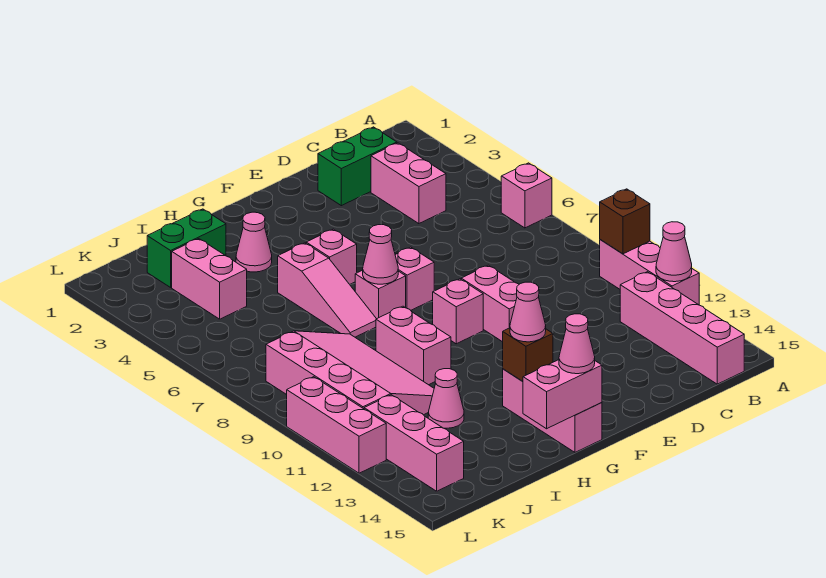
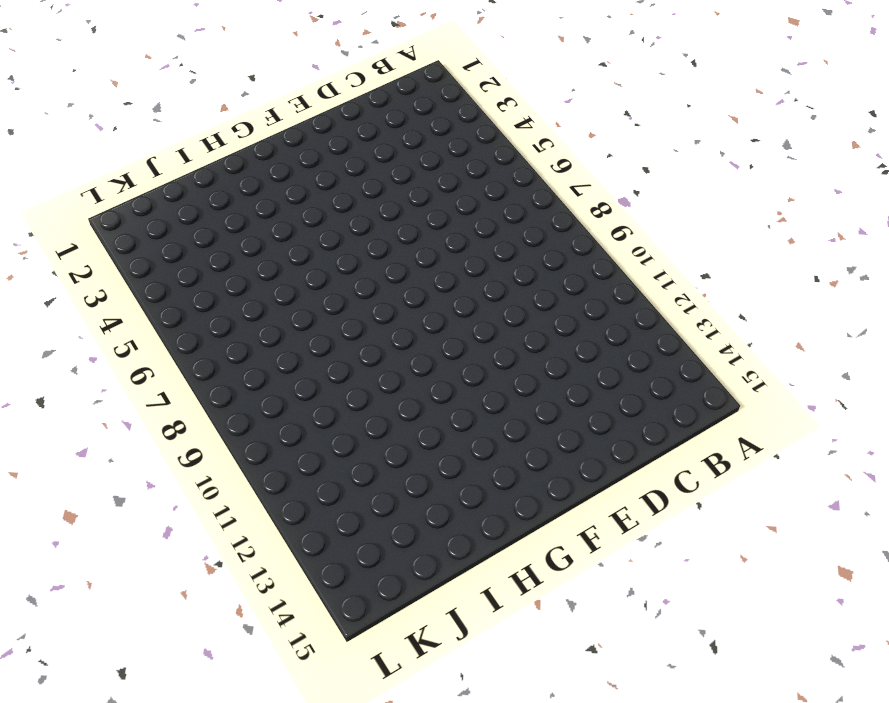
none -> pink brick A6 level 1
none -> pink brick A10:A12 level 1
none -> pink brick B12:B15 level 1

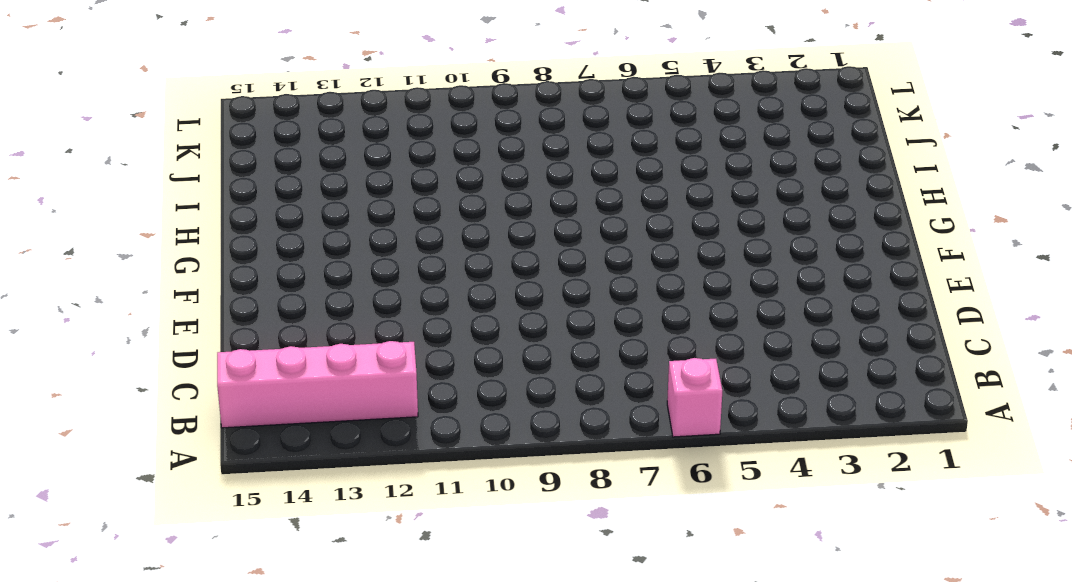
none -> pink brick A10:A12 level 1
none -> green brick C2:D2 level 1
none -> pink brick C3:C4 level 1

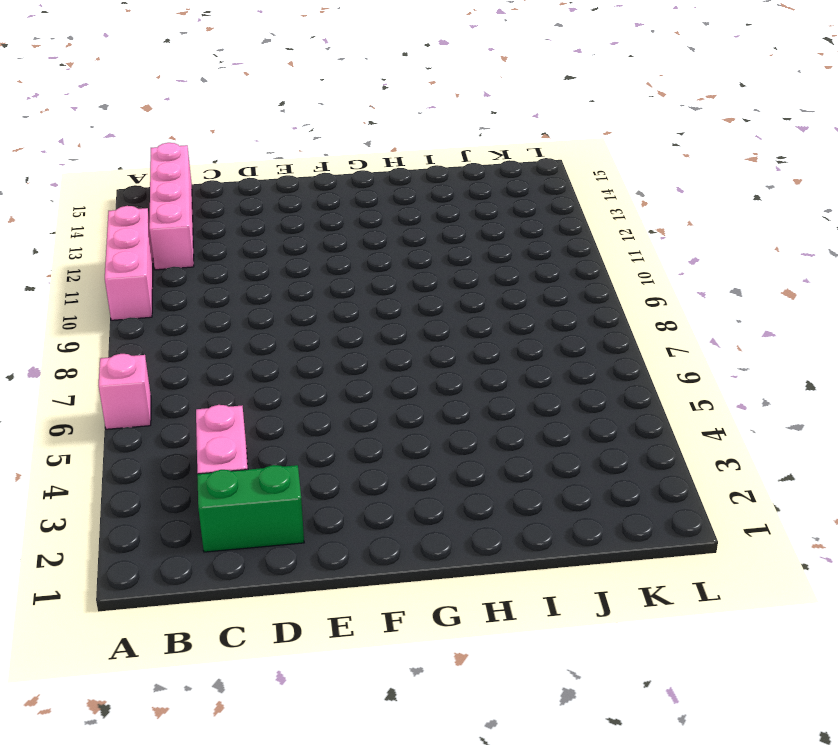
none -> pink brick E9:E10 level 1
none -> pink brick F7 level 1
none -> pink brick F9 level 1

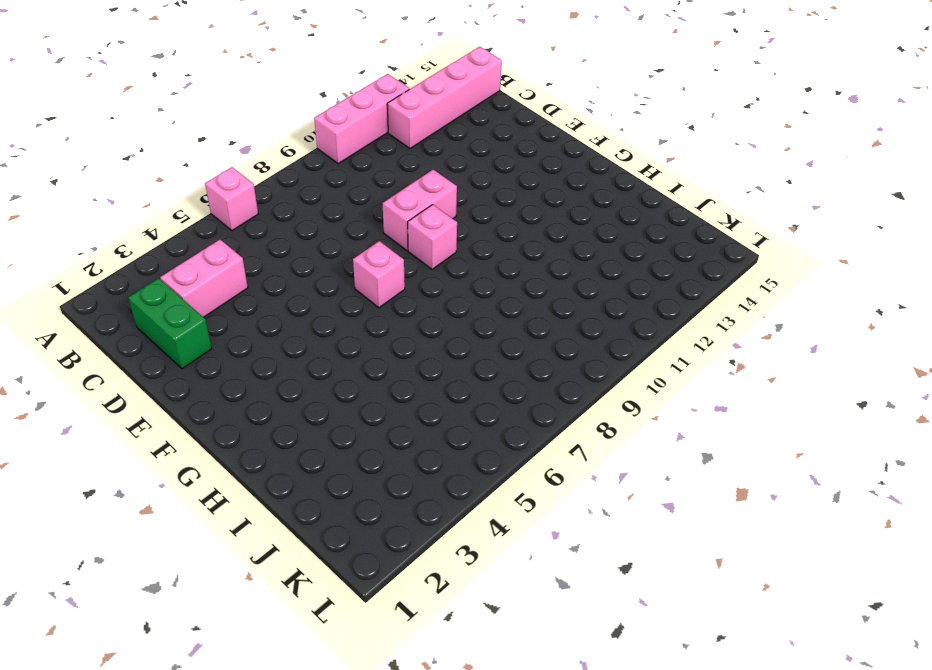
none -> pink brick G5 level 1
none -> pink brick G7 level 1
none -> pink brick G13:G15 level 1

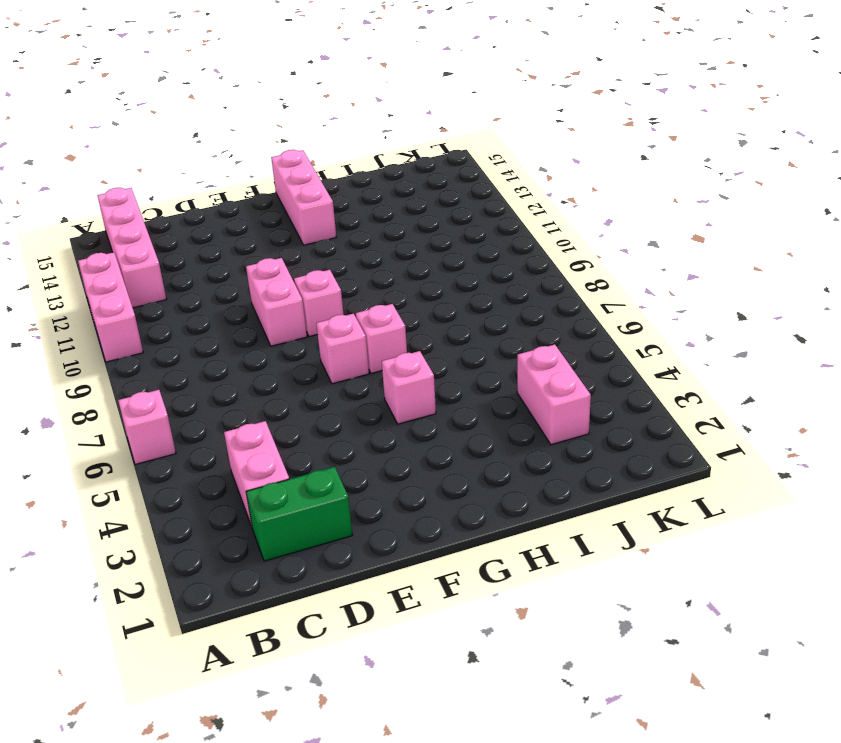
none -> pink cone H3 level 1
none -> pink slope H5:H7 level 1 top 5
none -> pink brick H9:H10 level 1

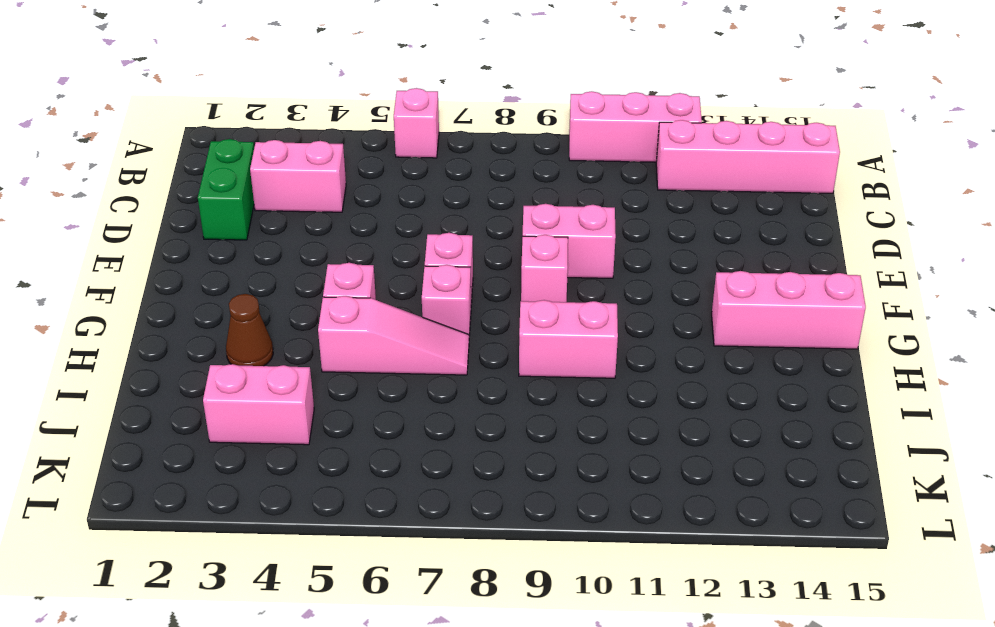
brown cone H3 level 1 -> pink cone H3 level 1
none -> green brick I2:J2 level 1
none -> pink slope I8:K11 level 1 top K
none -> pink cone I12 level 1

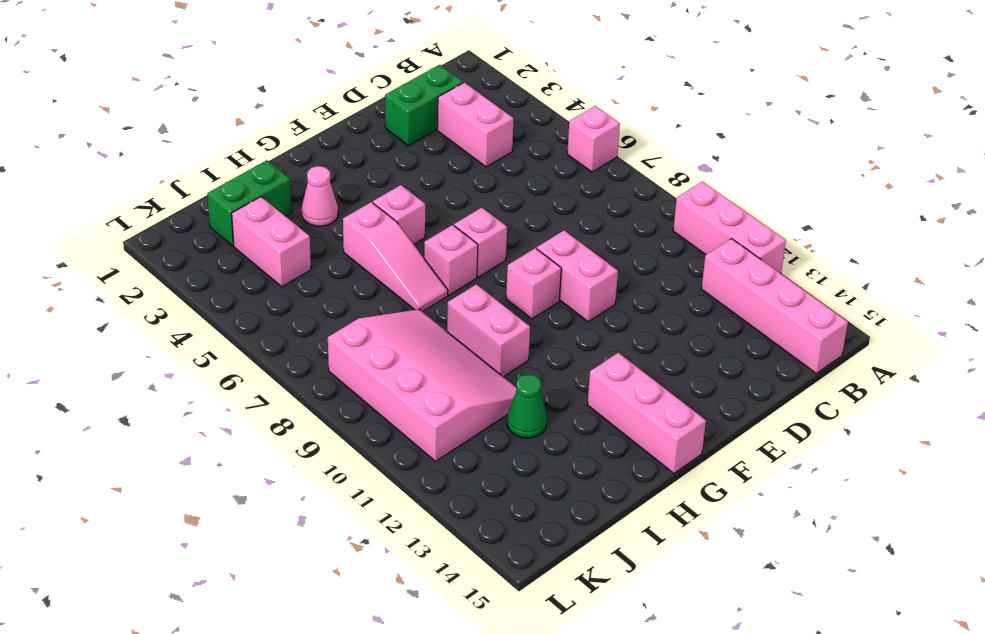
green cone I12 level 1 -> pink cone I12 level 1
none -> pink brick K12:K14 level 1
none -> pink brick L10:L12 level 1
none -> brown brick A10 level 2

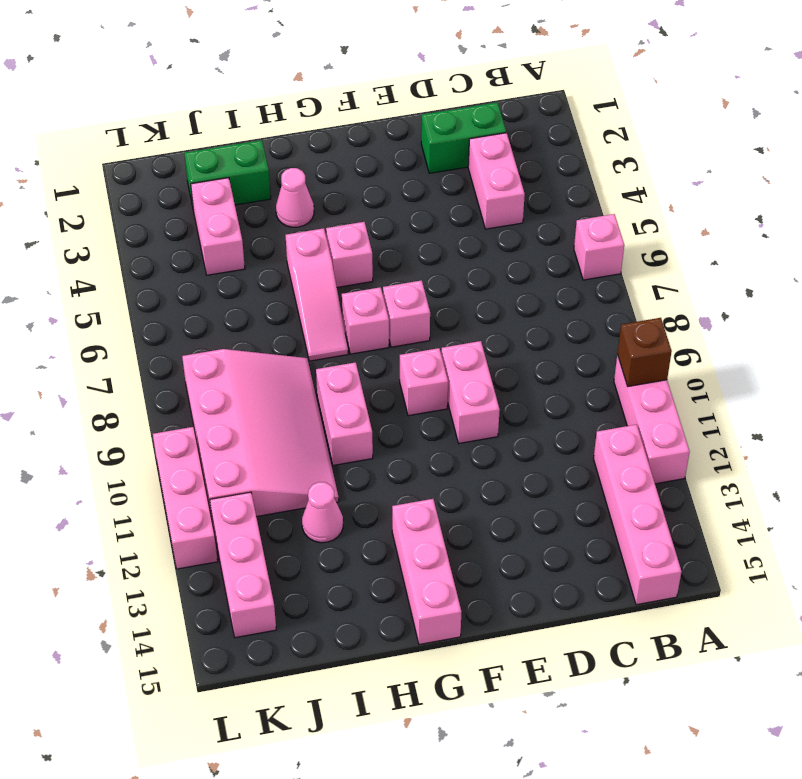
none -> pink cone A12 level 2
none -> pink cone G7 level 2
none -> brown brick G13 level 2

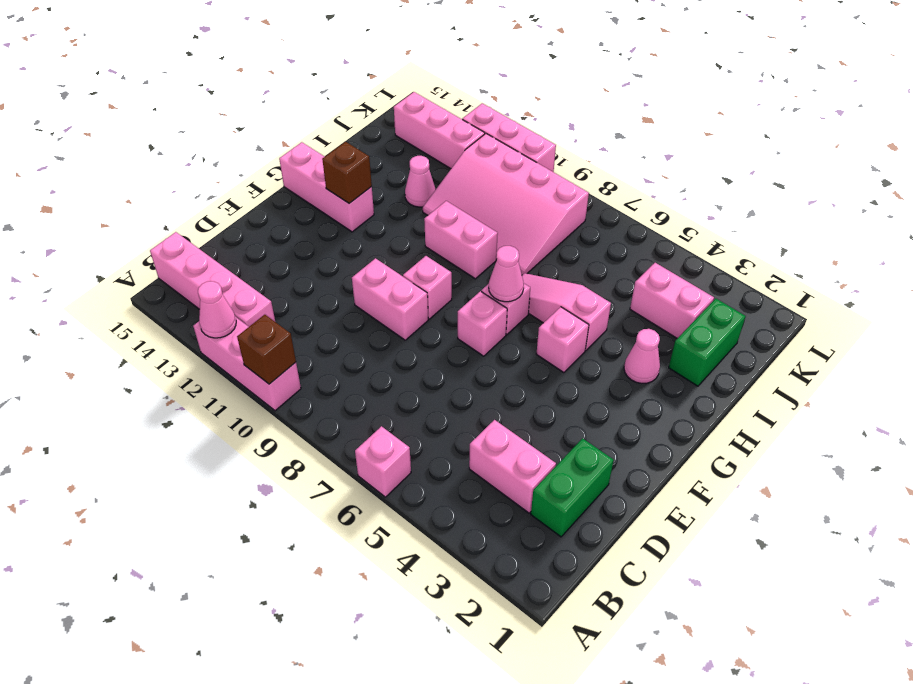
none -> pink brick G15:H15 level 2
none -> pink cone G13 level 3
none -> pink cone G15 level 3

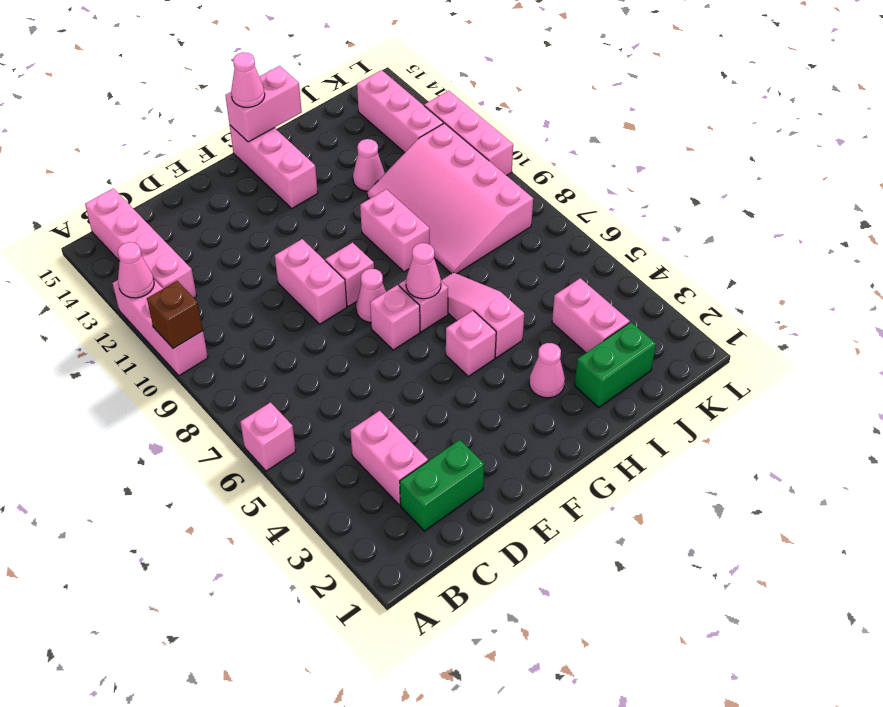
pink cone F8 level 1 -> pink cone G13 level 3
none -> brown brick G13 level 2

